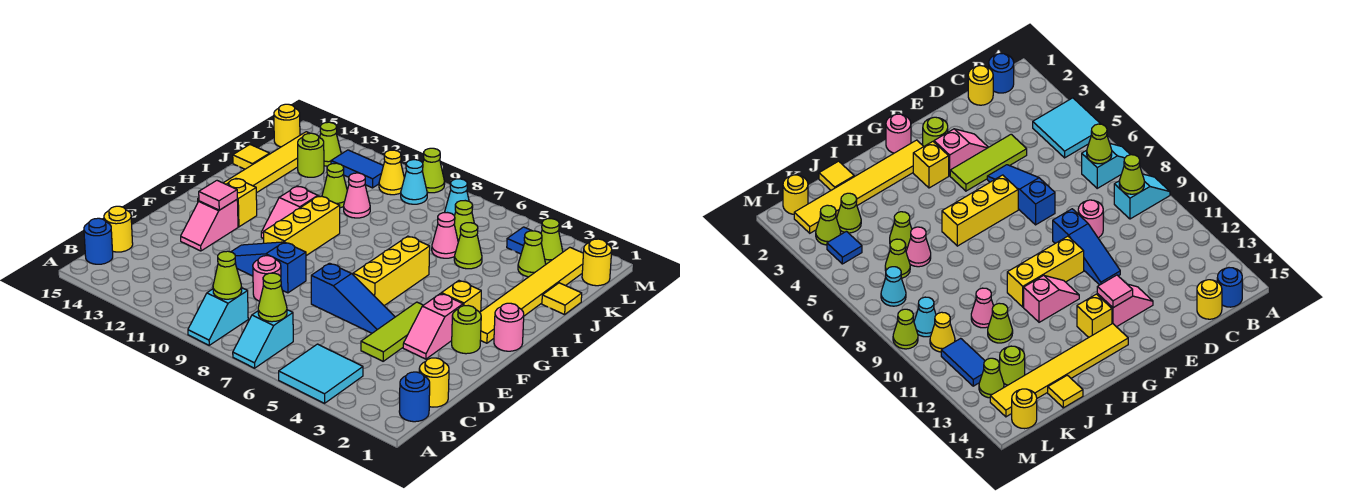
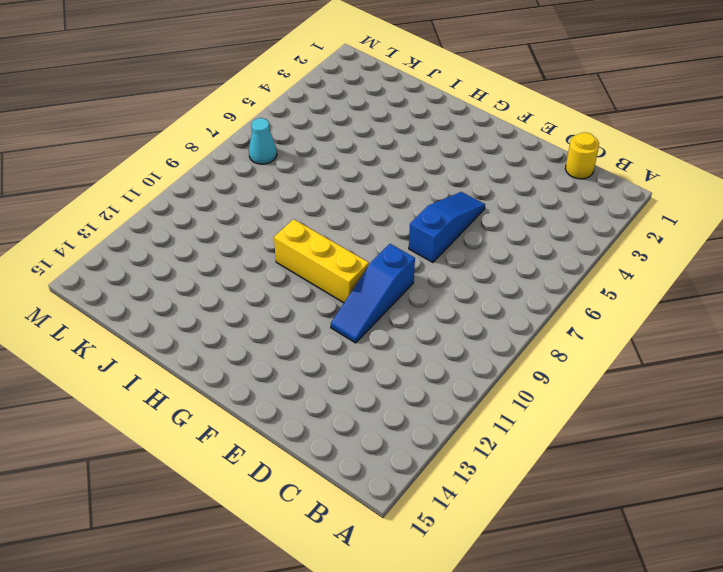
none -> cyan tile A4:B5 level 1
none -> cyan slope A7:B7 level 1 top B
none -> cyan slope A9:B9 level 1 top B
none -> blue round brick B1 level 1

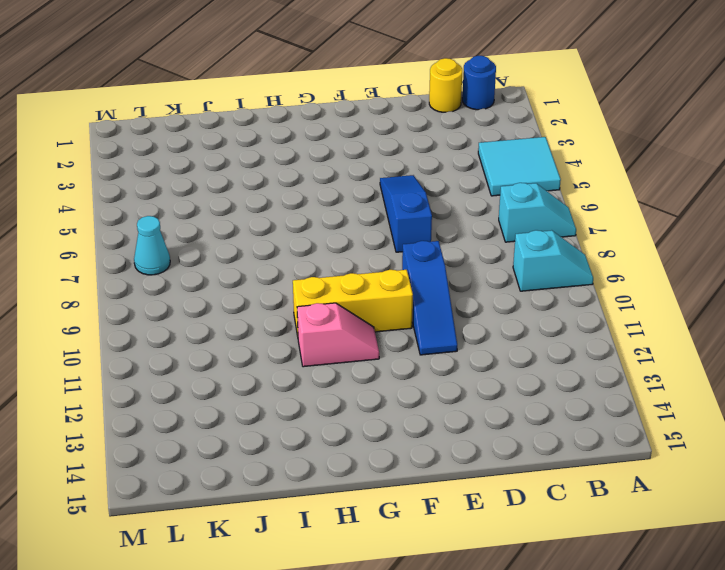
none -> blue round brick B15 level 1
none -> yellow round brick C15 level 1
none -> lime tile D4:F4 level 1
none -> pink round brick D9 level 1

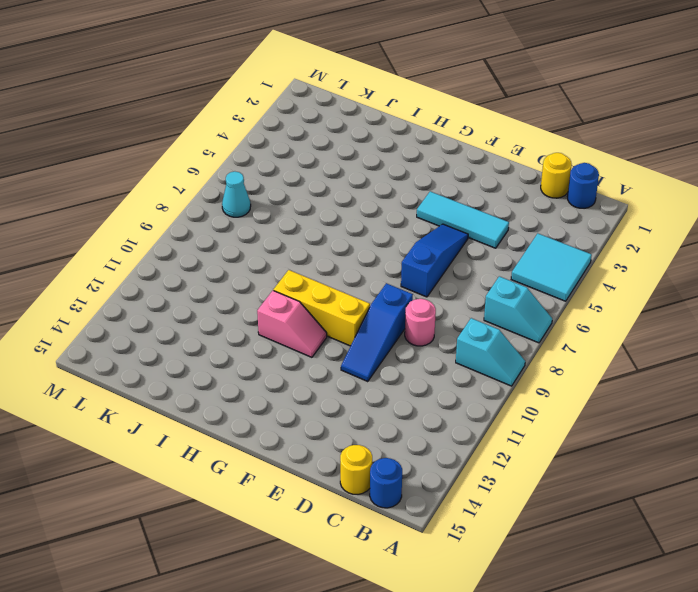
cyan tile D4:F4 level 1 -> lime tile D4:F4 level 1
none -> pink slope E3:F3 level 1 top F
none -> pink slope E13:F13 level 1 top F
none -> lime round brick F2 level 1
none -> yellow brick F6:H6 level 1

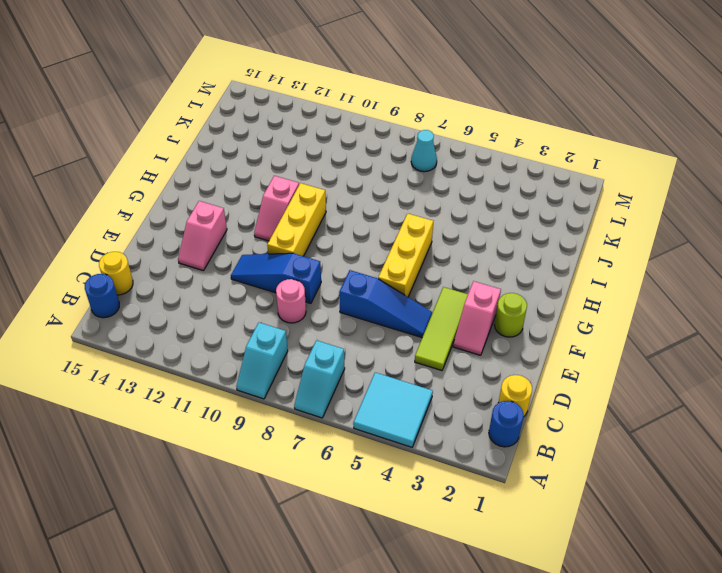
none -> pink round brick G1 level 1
none -> yellow tile G2:L2 level 1
none -> yellow brick G3 level 1
none -> yellow brick G13 level 1

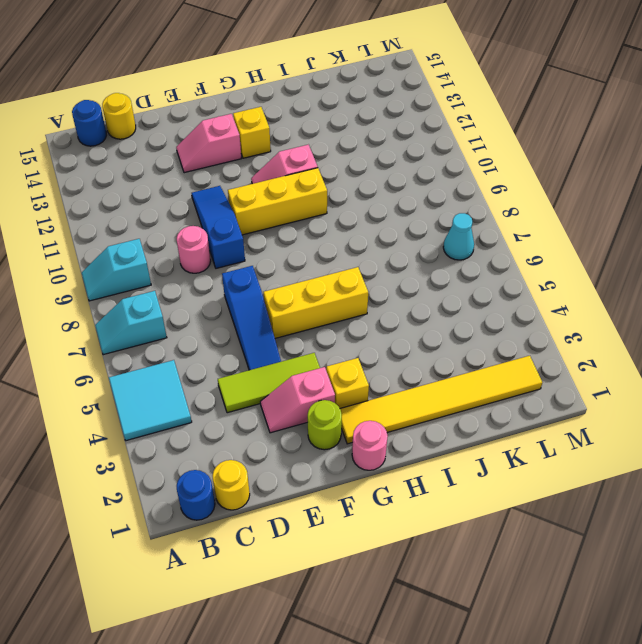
none -> yellow tile G14:L14 level 1
none -> yellow tile J1 level 1
none -> lime cone J5 level 1
none -> pink cone J6 level 1

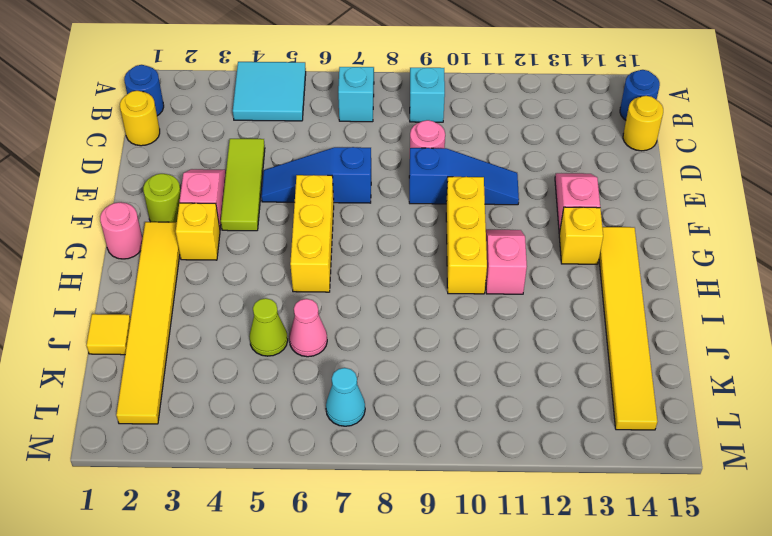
none -> pink cone J10 level 1
none -> lime cone J11 level 1
none -> yellow tile J15 level 1
none -> lime cone K3 level 1

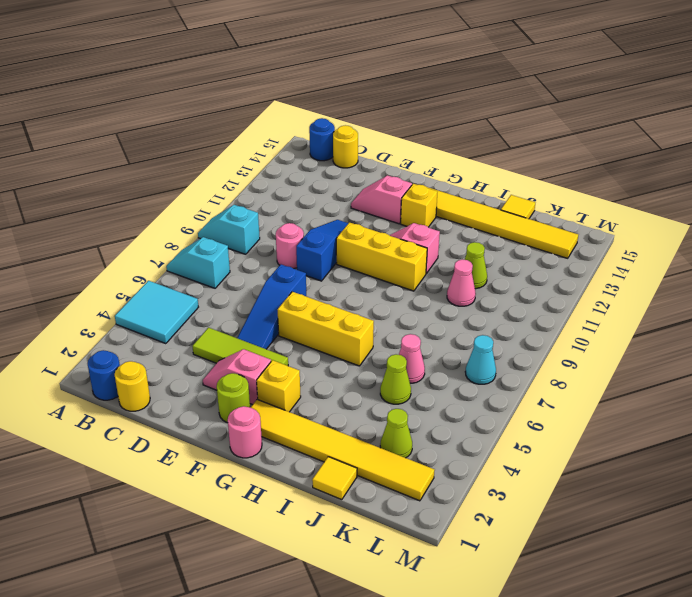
none -> lime cone K6 level 1
none -> lime round brick K13 level 1
none -> yellow round brick L1 level 1
none -> lime cone L3 level 1

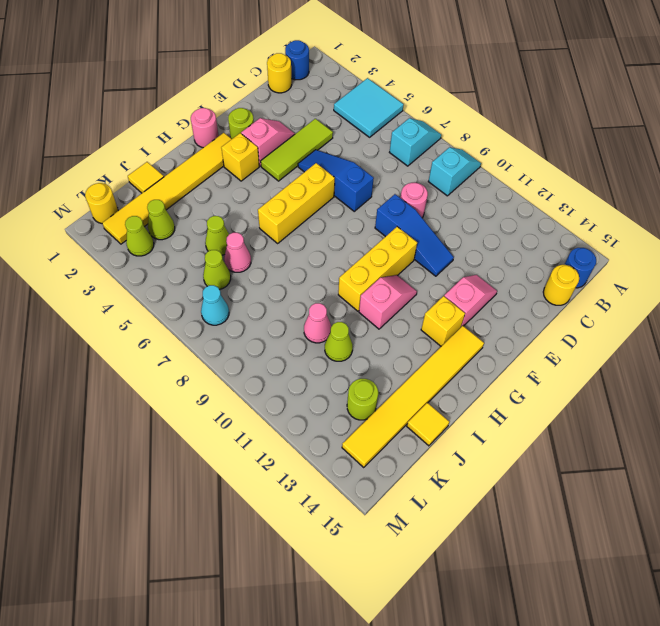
none -> blue tile L4 level 1
none -> cyan cone L9 level 1
none -> yellow cone L10 level 1
none -> blue tile L11:L12 level 1

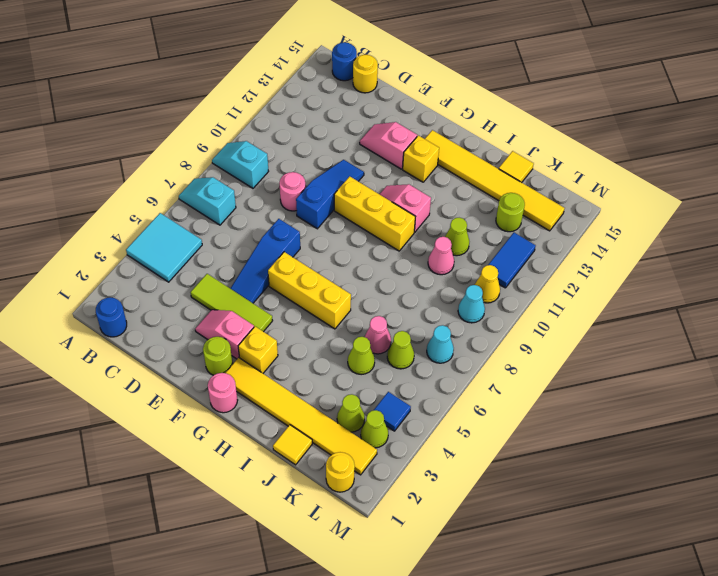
none -> yellow round brick C1 level 1
none -> lime cone L13 level 1
none -> yellow round brick L15 level 1
none -> lime cone M9 level 1

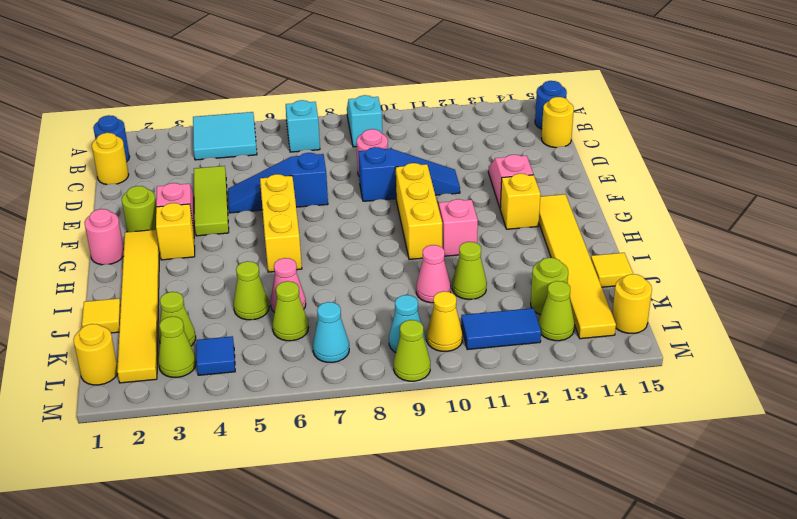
none -> lime cone B7 level 2
none -> lime cone B9 level 2
none -> pink tile F13 level 2

